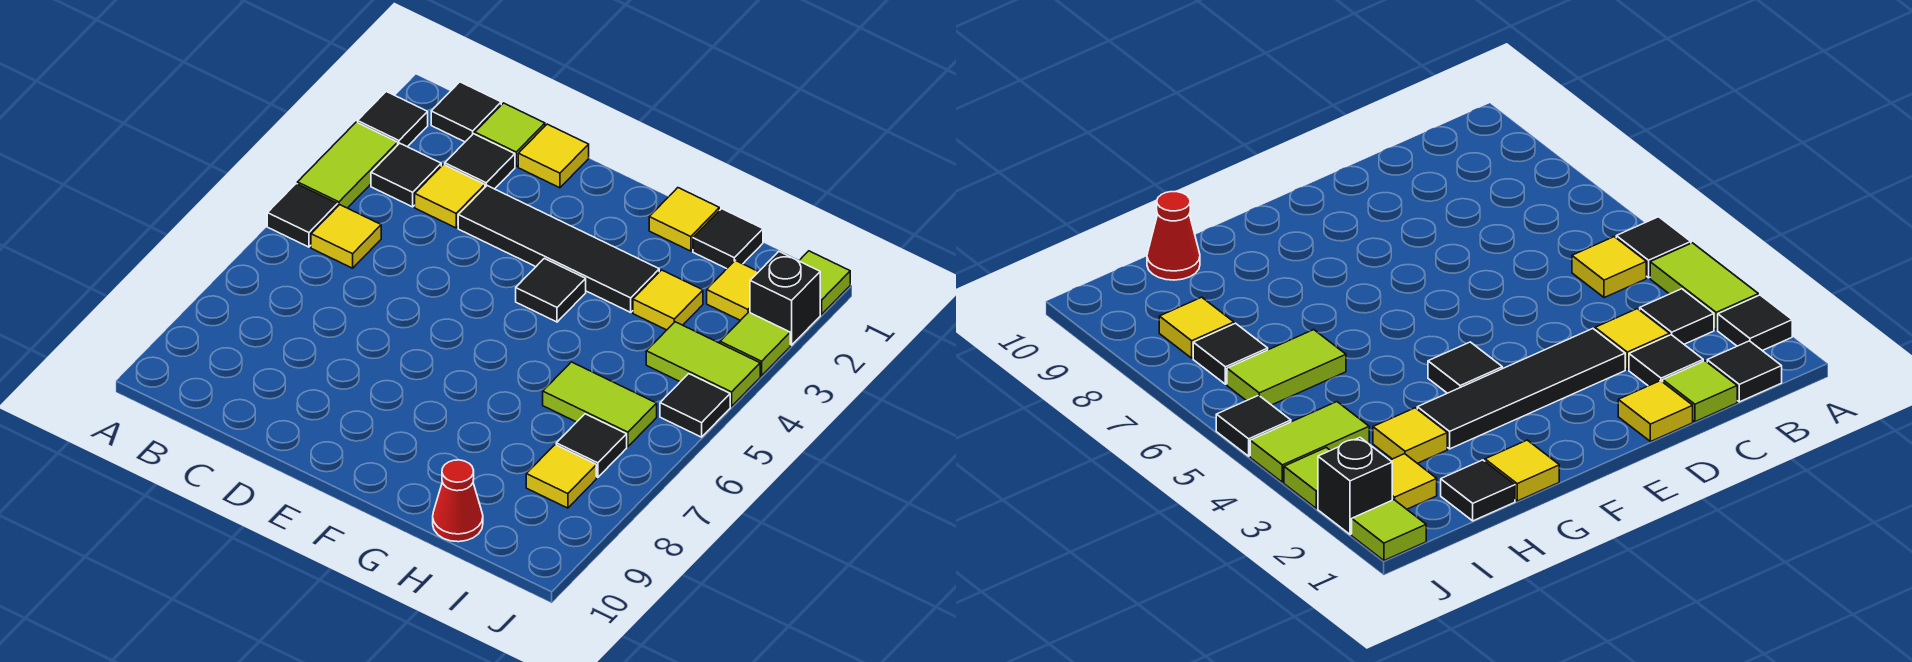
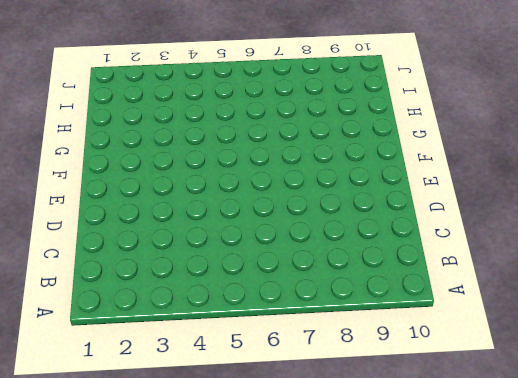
none -> black tile A2 level 1
none -> lime tile A3:A4 level 1
none -> black tile A5 level 1

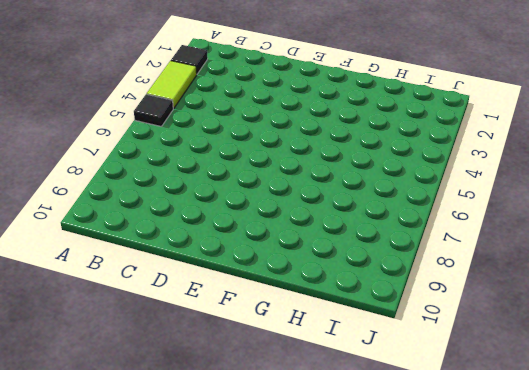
none -> black tile B1 level 1
none -> black tile B3 level 1
none -> yellow tile B5 level 1

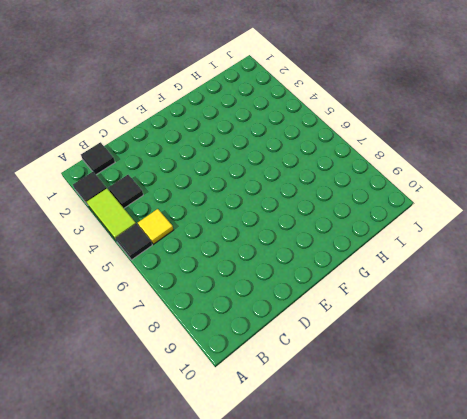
none -> lime tile C1 level 1
none -> black tile C2 level 1
none -> yellow tile C3 level 1

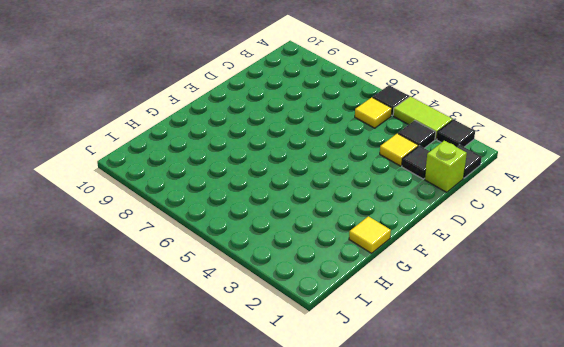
lime brick C1 level 1 -> lime tile C1 level 1
none -> yellow tile D1 level 1
none -> black tile D3:G3 level 1
none -> black tile F4 level 1

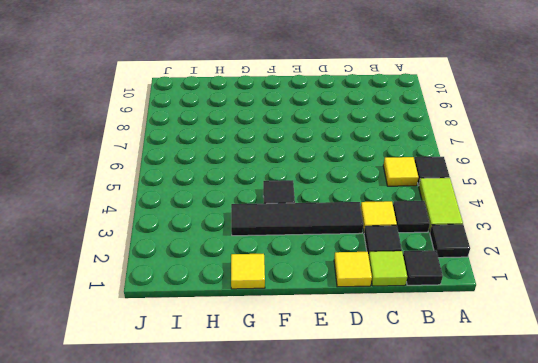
none -> black tile H1 level 1
none -> yellow tile H3 level 1
none -> lime tile H6:I6 level 1

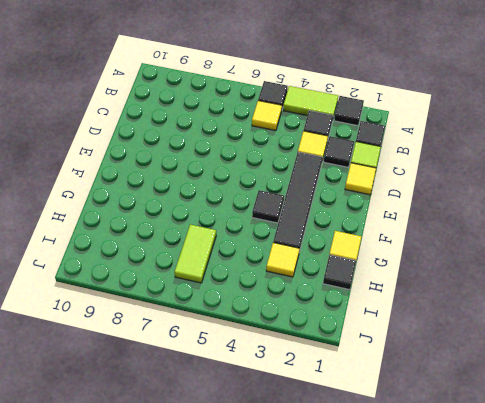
none -> red cone H10 level 1
none -> yellow tile I2 level 1
none -> lime tile I4:J4 level 1

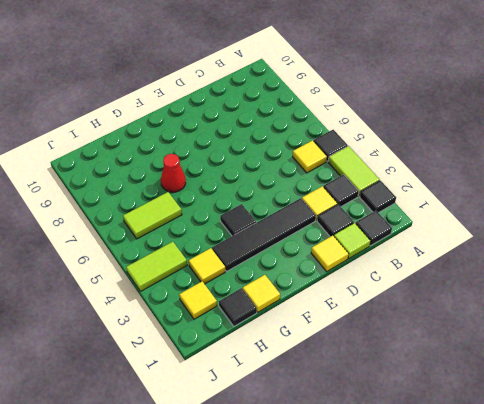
red cone G7 level 1 -> red cone H10 level 1
none -> black tile I7 level 1
none -> yellow tile I8 level 1
none -> lime tile J1 level 1

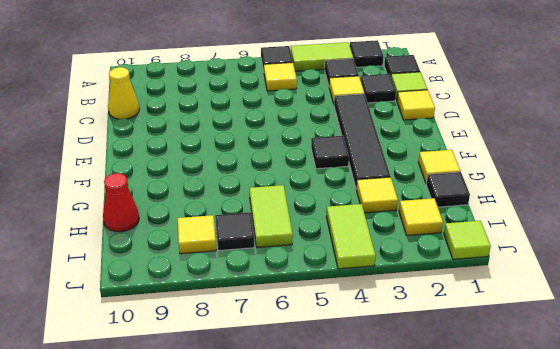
yellow cone C10 level 1 -> none
none -> black brick J2 level 1
none -> lime tile J3 level 1
none -> black tile J5 level 1

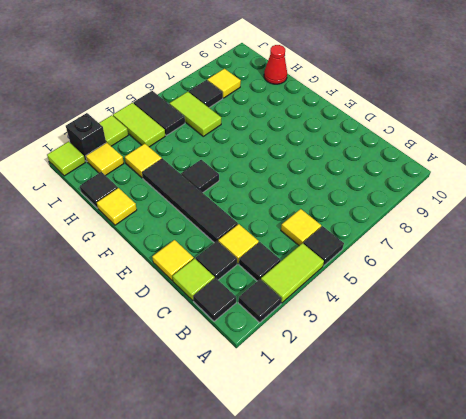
black tile I5:J5 level 1 -> black tile J5 level 1

